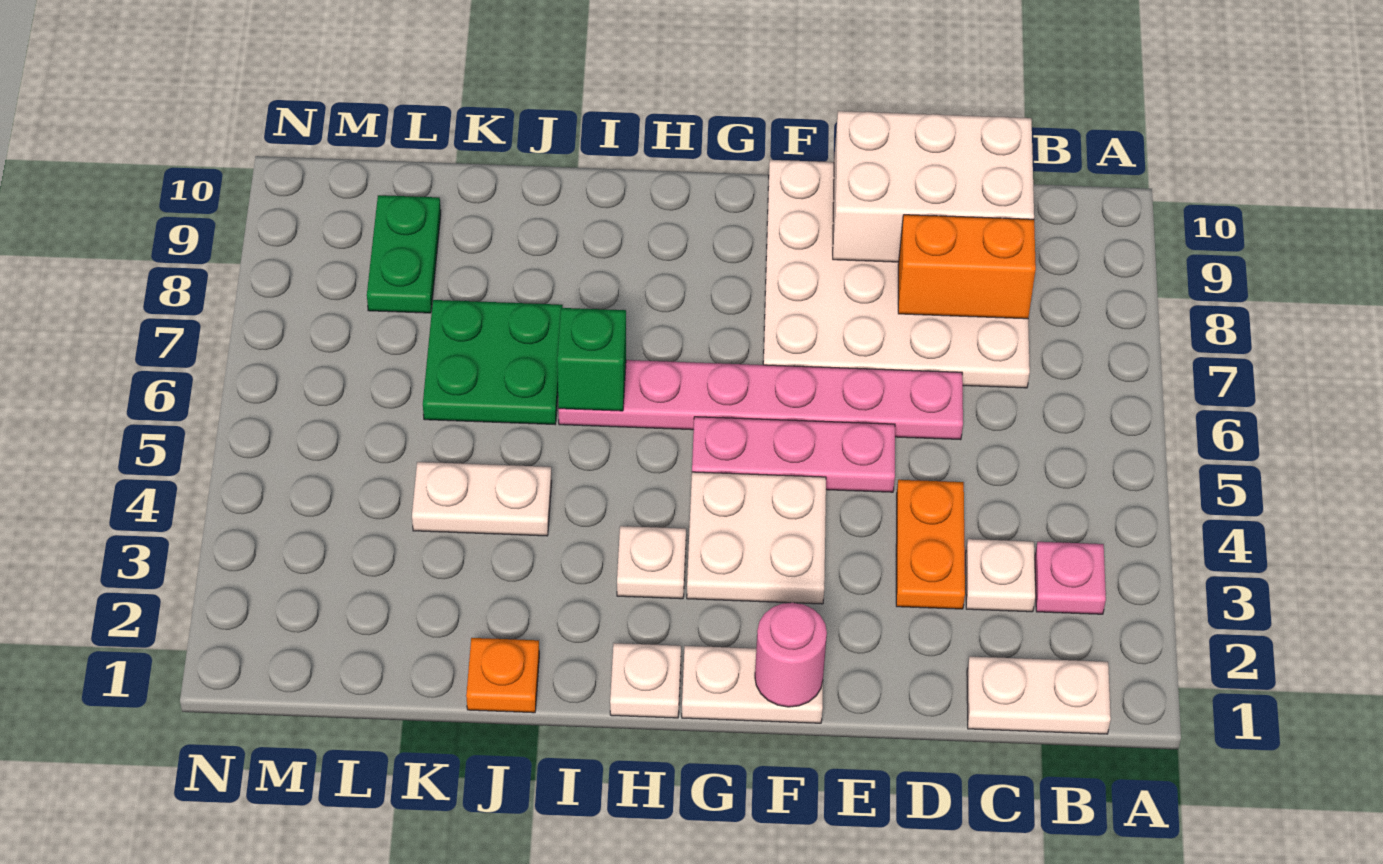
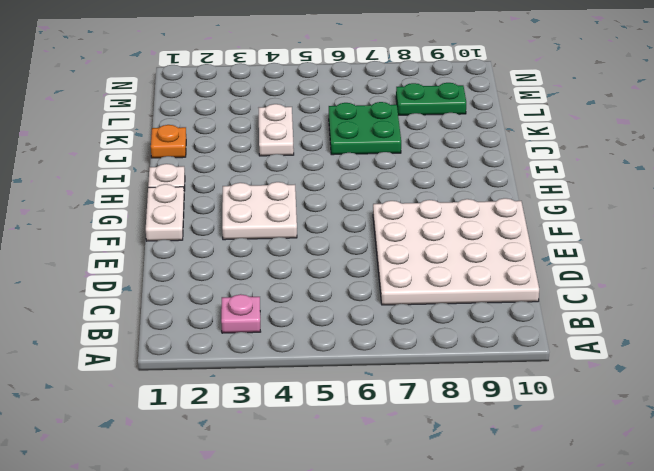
none -> white plate B1:C1 level 1
none -> white plate C3 level 1
none -> orange plate D3:D4 level 1

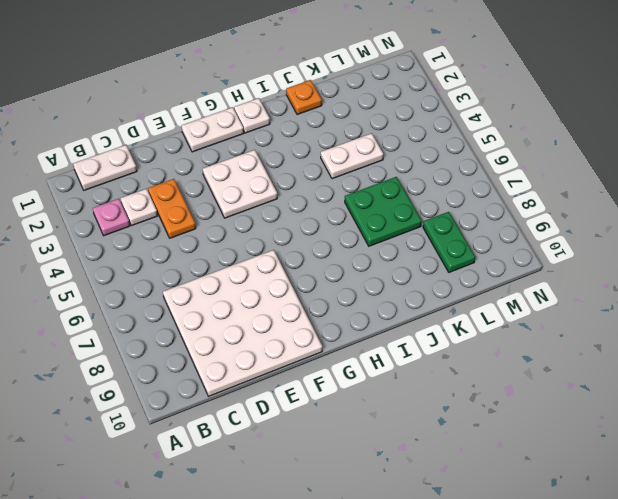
none -> pink plate D6:I6 level 1
none -> pink plate E5:G5 level 1
none -> white plate H3 level 1

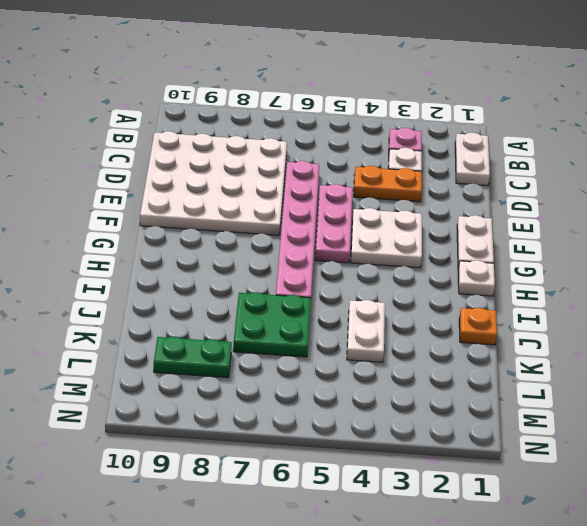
none -> white plate H3 level 1
none -> orange brick C8:D8 level 2
none -> white brick C9:E10 level 2

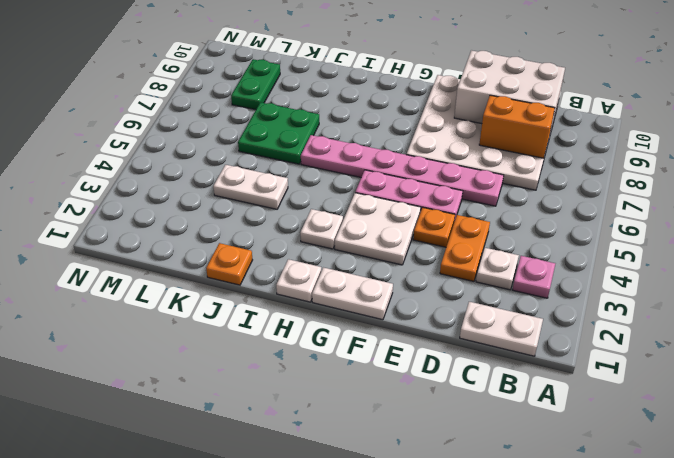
orange plate E4 level 1 -> none
none -> pink round brick F1 level 2
none -> green brick I6 level 2

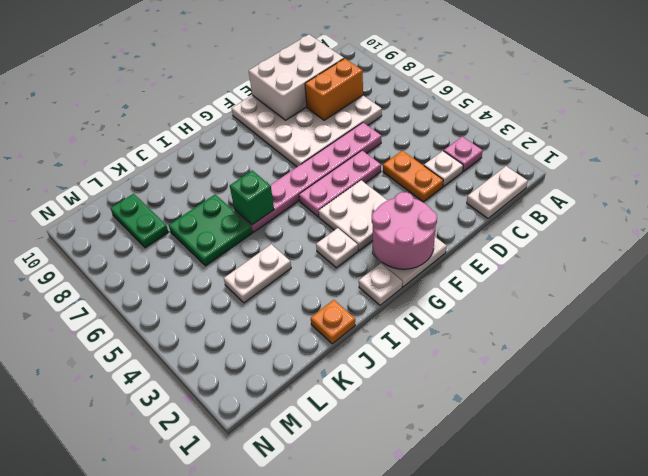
pink round brick F1:G2 level 2 -> pink round brick F1 level 2

